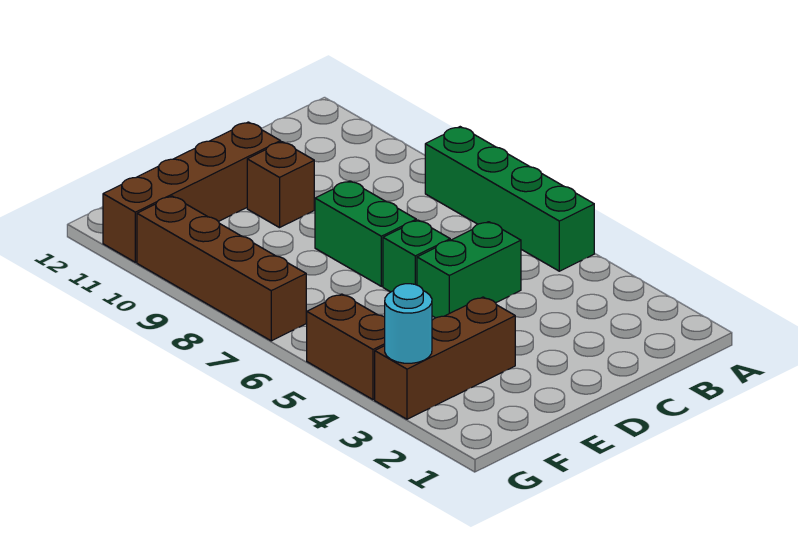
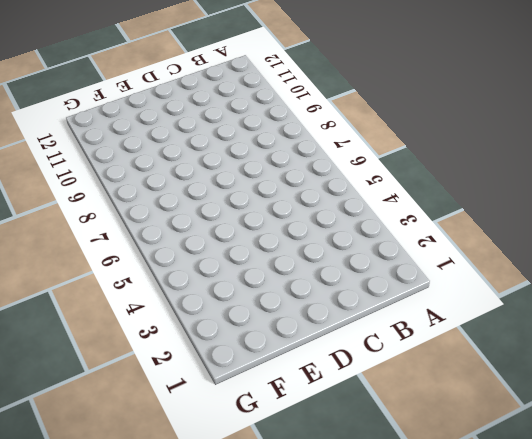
none -> green brick A5:A8 level 1
none -> green brick C5:D5 level 1

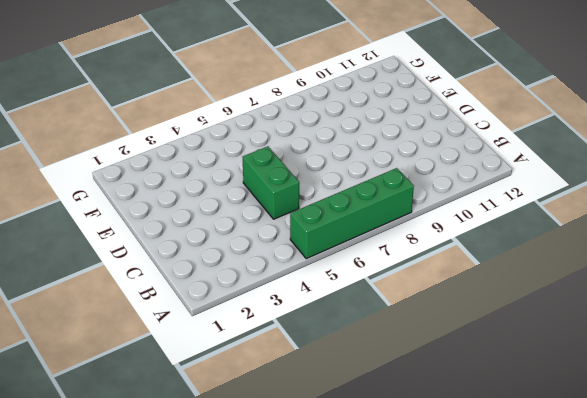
none -> green brick D6 level 1
none -> green brick D7:D8 level 1

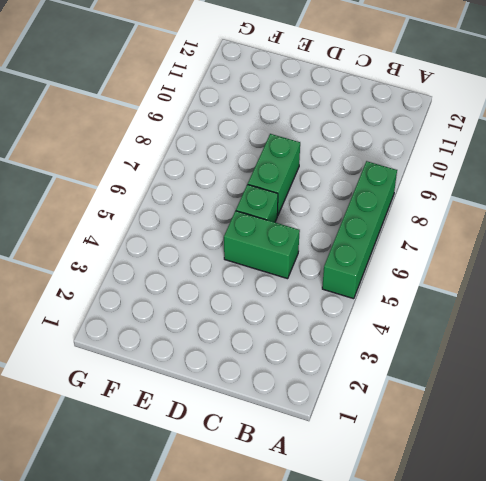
none -> brown brick D10 level 1
none -> brown brick D11:G11 level 1

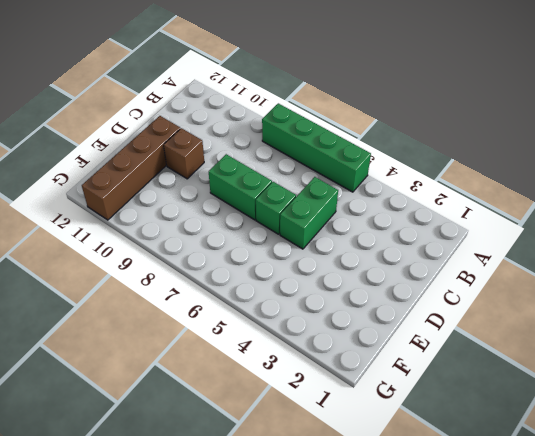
none -> brown brick E3:G3 level 1
none -> brown brick G4:G5 level 1

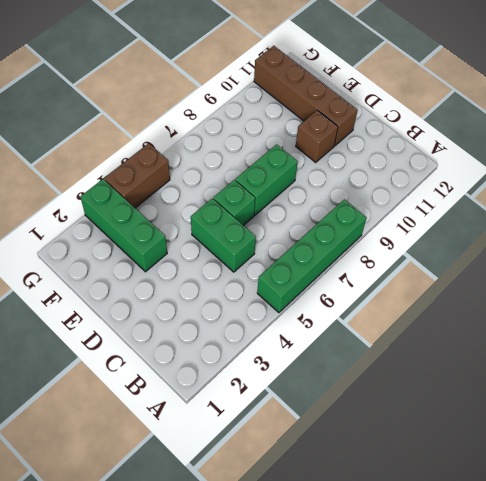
green brick E3:G3 level 1 -> brown brick E3:G3 level 1
none -> brown brick G7:G10 level 1
none -> cyan round brick G3 level 2

